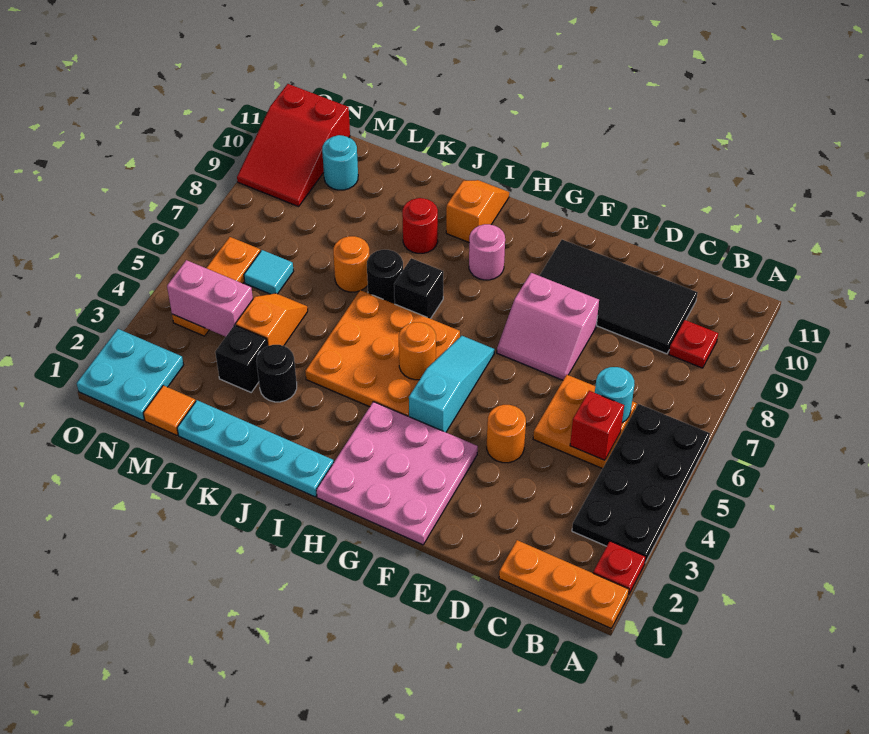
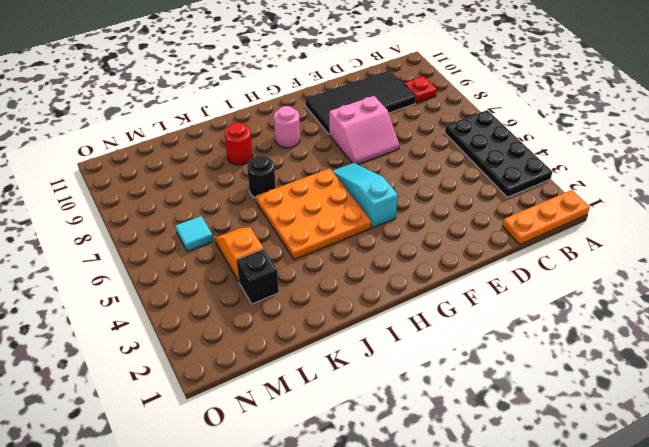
none -> red plate A2 level 1
none -> orange plate C5:D6 level 1
none -> orange round brick E4 level 1
none -> pink plate F1:H3 level 1

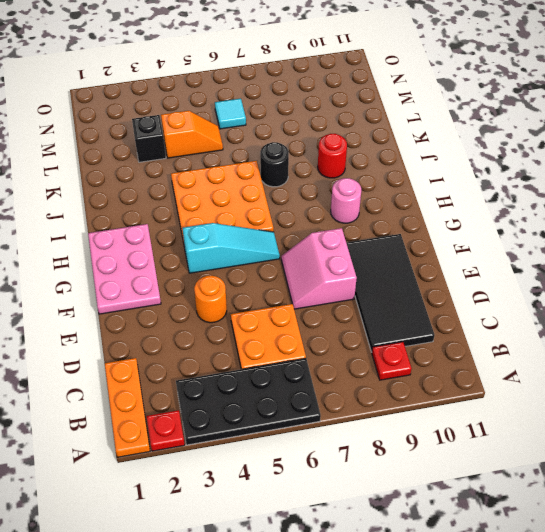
pink plate F1:H2 level 1 -> pink plate F1:H3 level 1
none -> cyan plate I1:L1 level 1
none -> black brick I7 level 1
none -> orange slope I10:I11 level 1 top 10
none -> black round brick K3 level 1

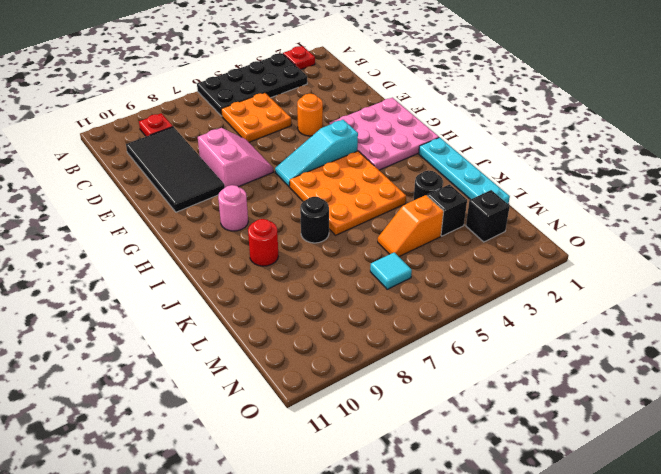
black brick M2 level 1 -> black brick I7 level 1
none -> orange plate A1:C1 level 1
none -> orange slope I10:I11 level 1 top 10
none -> orange round brick K7 level 1
none -> orange tile M1 level 1

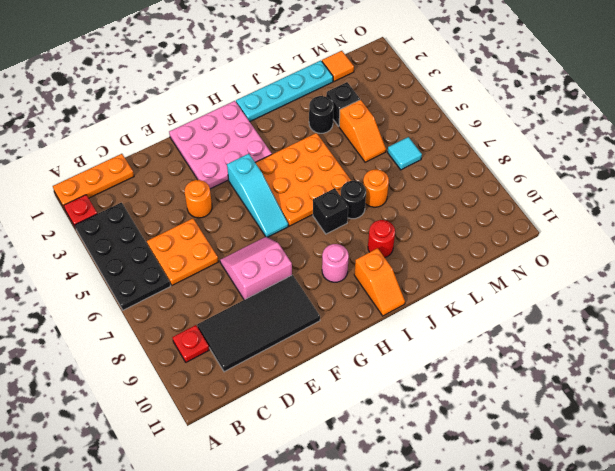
none -> cyan round brick M10 level 1
none -> cyan plate N1:O2 level 1
none -> orange plate N4:N6 level 1
none -> red slope N9:O11 level 1 top 11

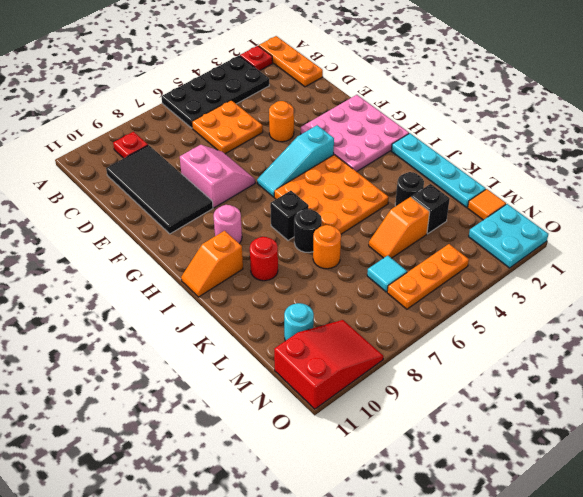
none -> red brick C5 level 2
none -> cyan round brick C6 level 2
none -> orange round brick H5 level 2
none -> pink brick M4:N4 level 2

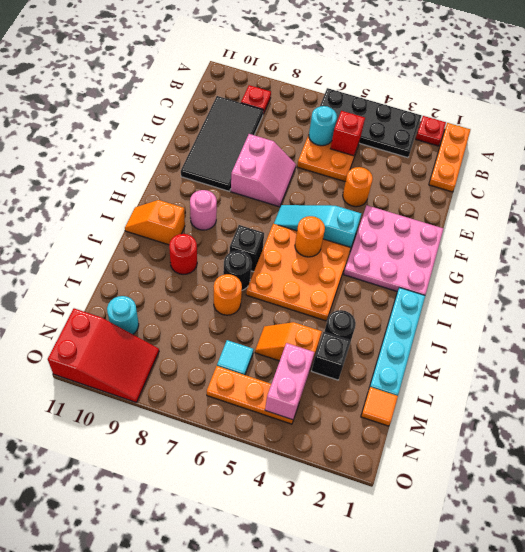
none -> cyan plate N1:O2 level 1

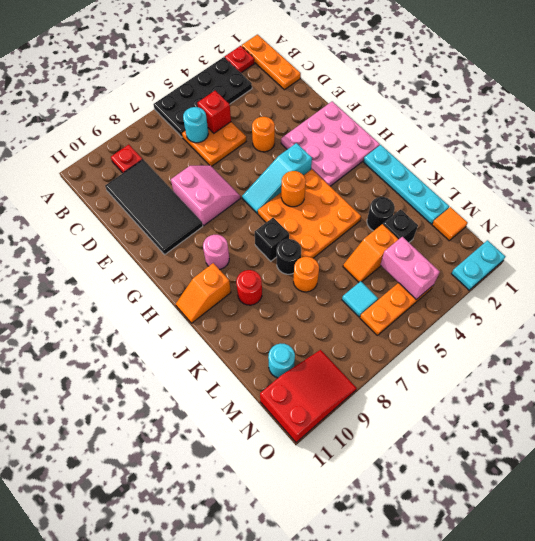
cyan plate O1:O2 level 1 -> cyan plate N1:O2 level 1

